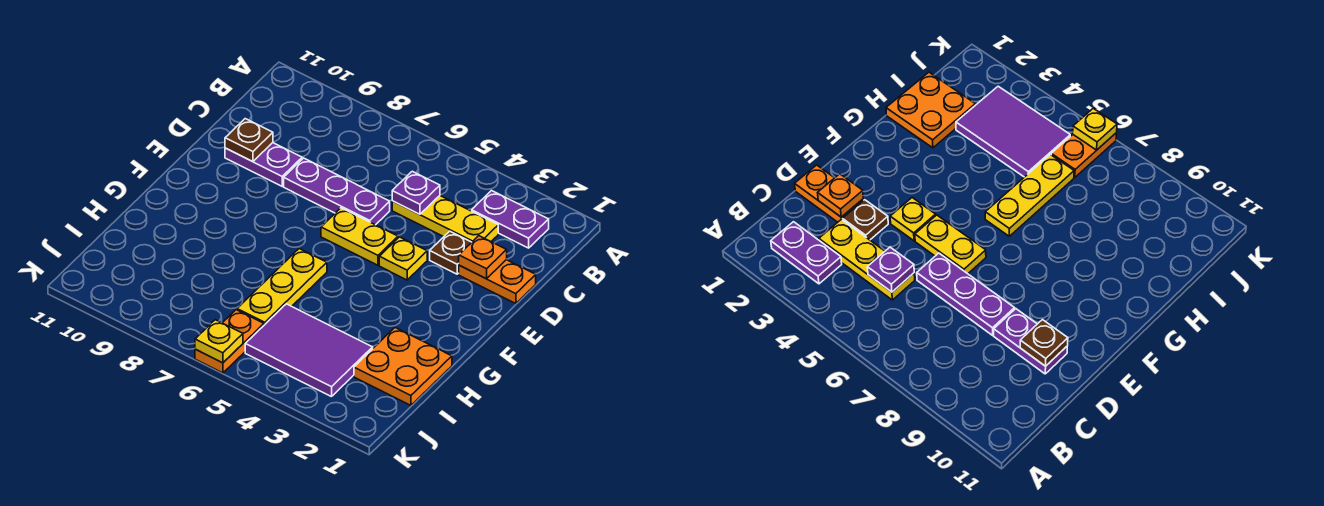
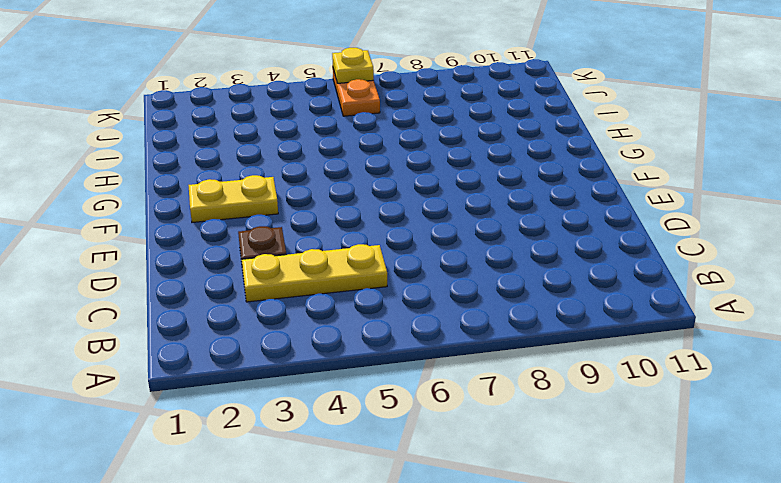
yellow plate F2:F3 level 1 -> yellow plate E5:E6 level 1
none -> purple plate B2:B3 level 1
none -> orange plate D1:D2 level 1
none -> purple plate D6:D8 level 1

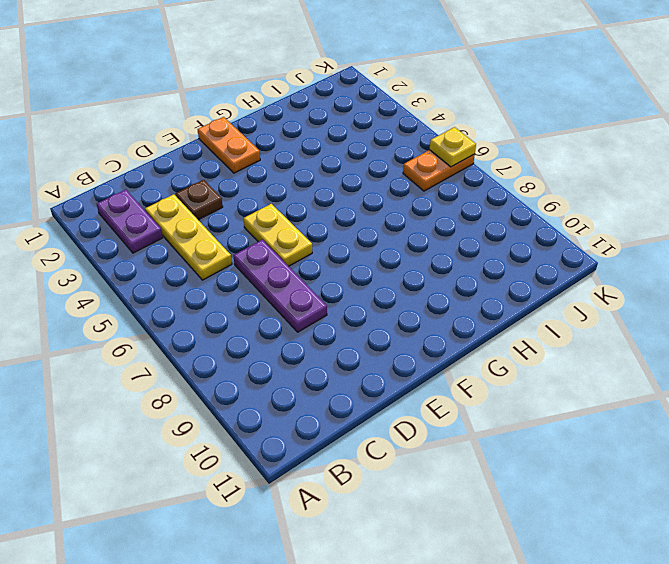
orange plate F1:F2 level 1 -> orange plate D1:D2 level 1
none -> purple plate D9:D10 level 1
none -> yellow plate E4 level 1
none -> yellow plate G6:I6 level 1

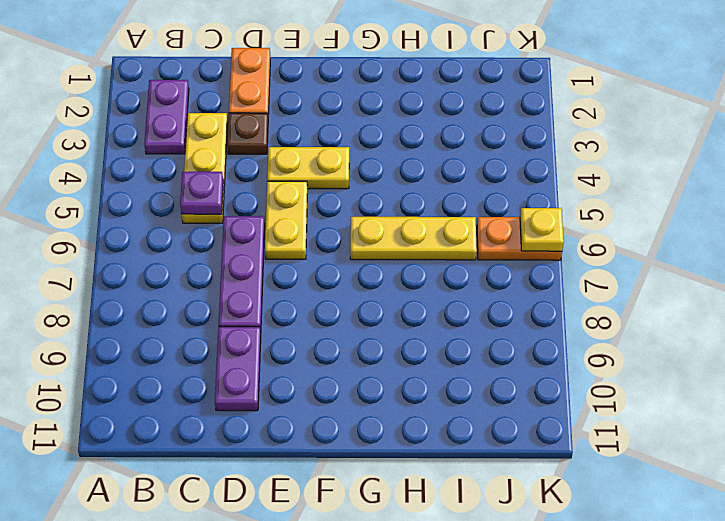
yellow plate E4:F4 level 1 -> yellow plate E4 level 1
none -> orange plate H1:I2 level 1
none -> purple tile I3:J5 level 1
none -> orange plate D2 level 2

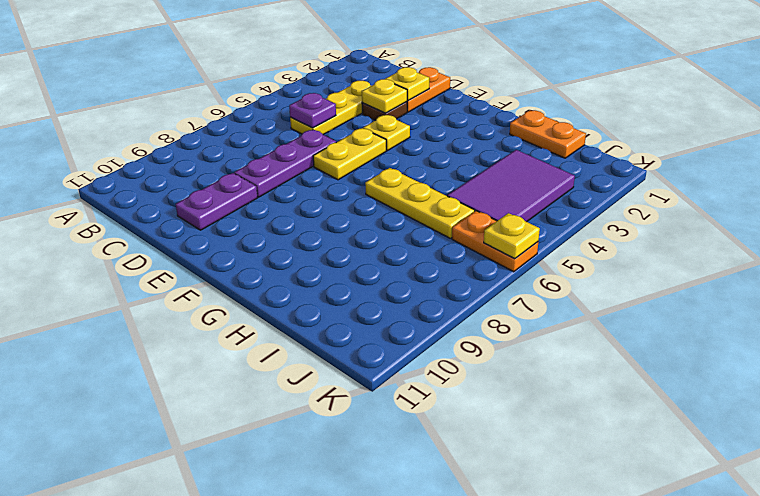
yellow plate D2 level 2 -> orange plate D2 level 2
yellow plate D3 level 2 -> none
orange plate H1:I1 level 1 -> orange plate H1:I2 level 1
none -> purple plate B2:B3 level 1
none -> brown plate D10 level 2

